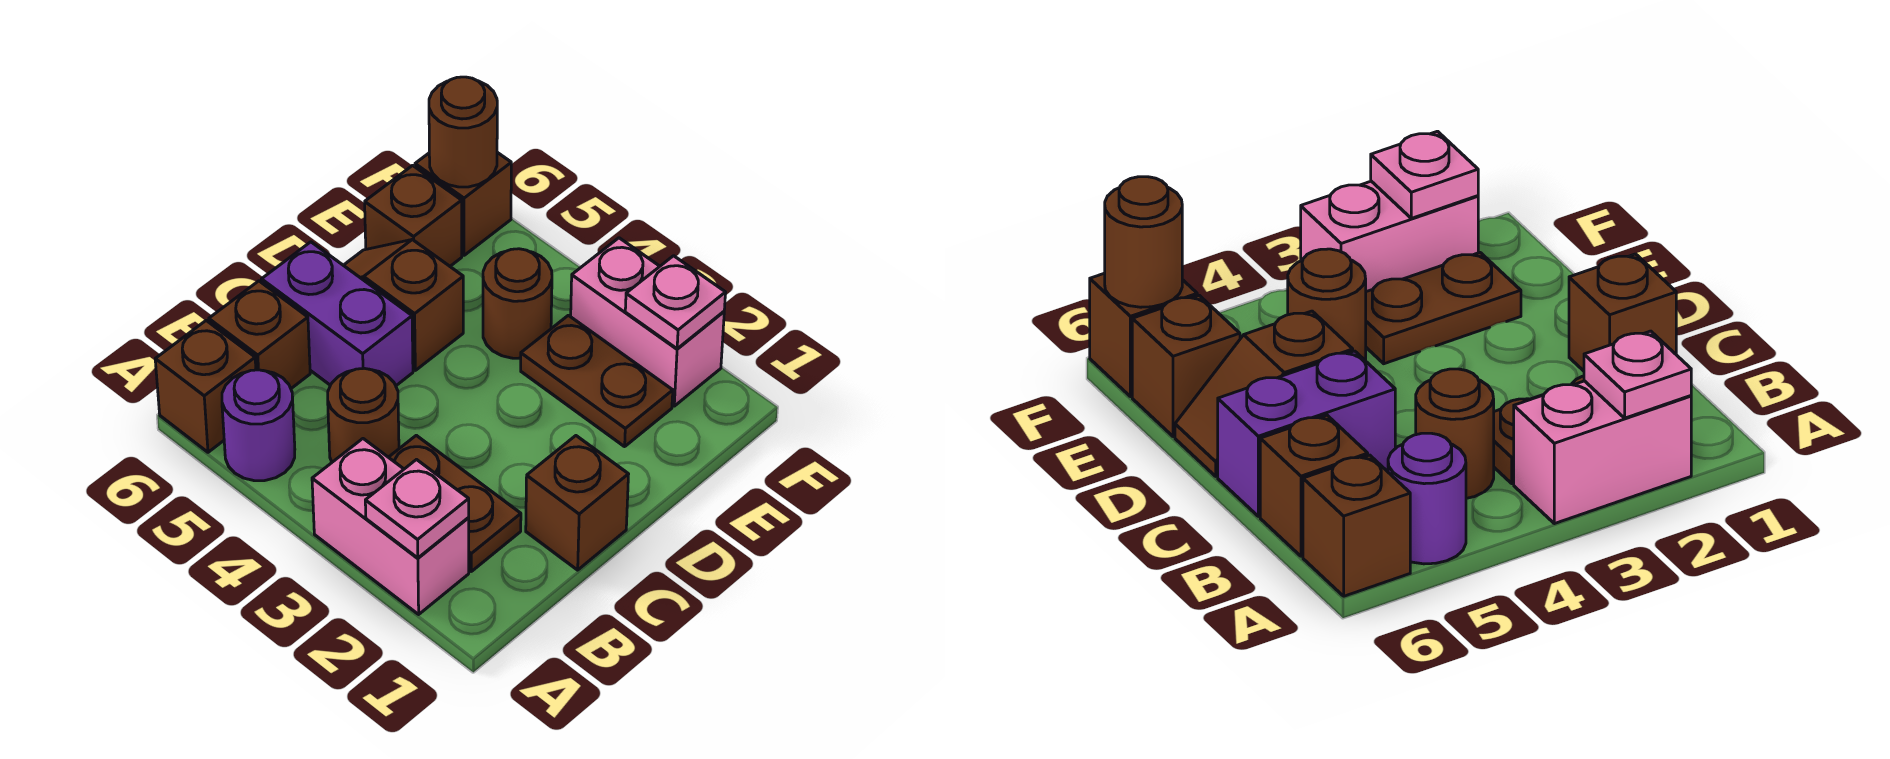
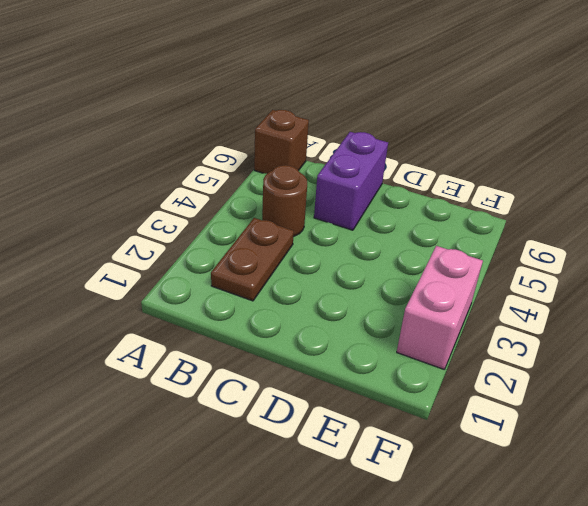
none -> pink brick A2:A3 level 1
none -> purple round brick A5 level 1
none -> brown brick B6 level 1

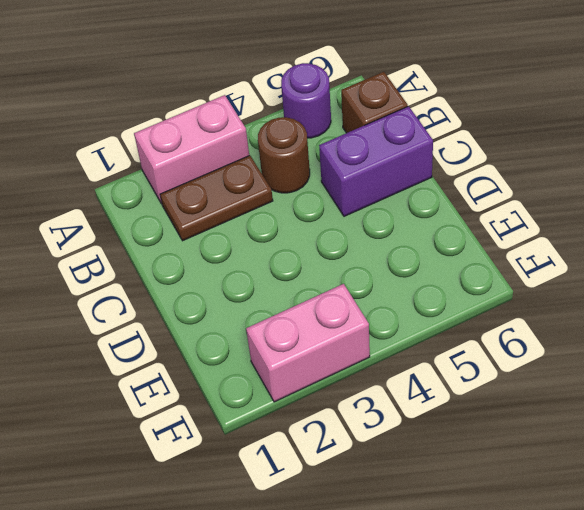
none -> brown brick A6 level 1
none -> brown brick C1 level 1
none -> brown slope D5:D6 level 1 top 5

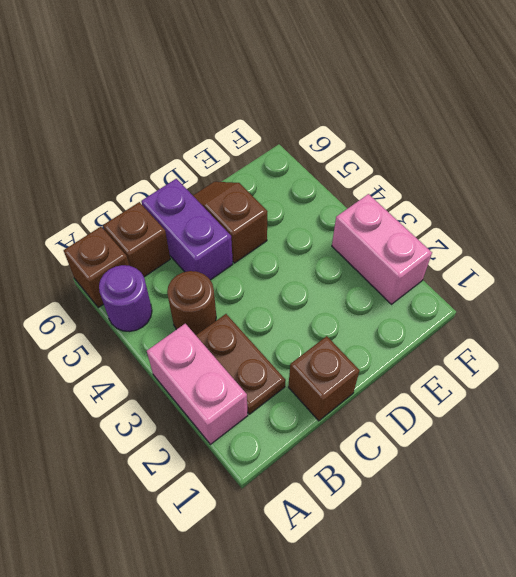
none -> brown plate E2:E3 level 1
none -> brown round brick E4 level 1
none -> brown brick E6 level 1

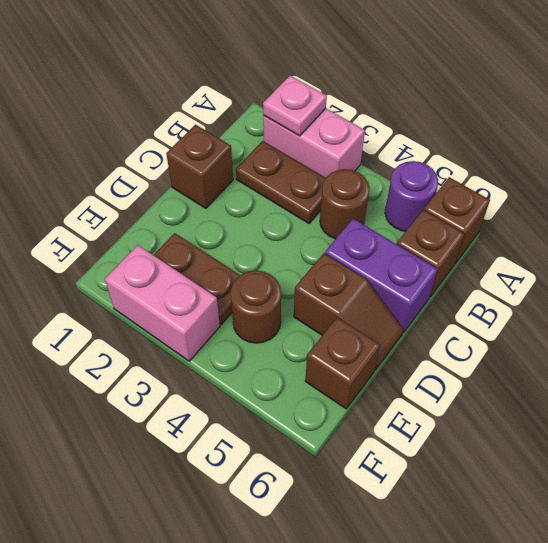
none -> brown brick F6 level 1
none -> pink plate F2 level 2
none -> brown round brick F6 level 2

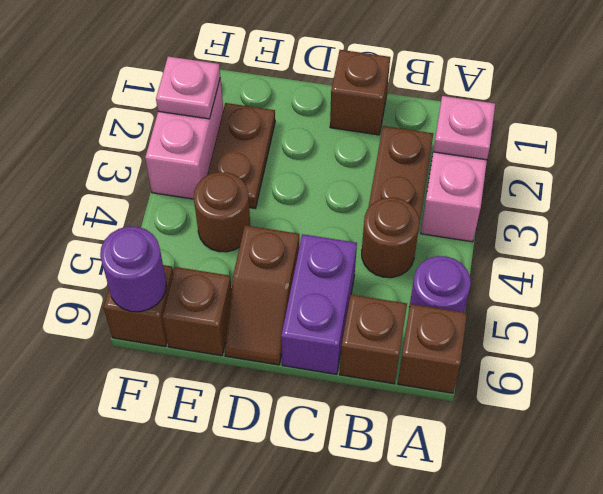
purple round brick F6 level 2 -> brown round brick F6 level 2

